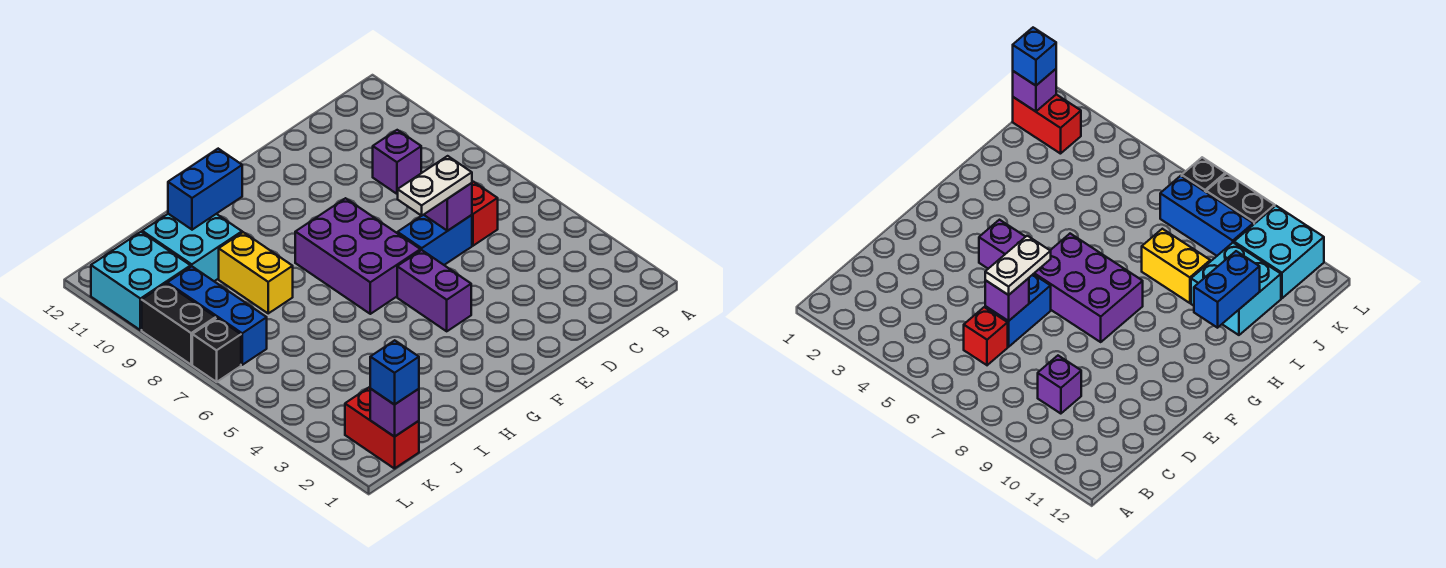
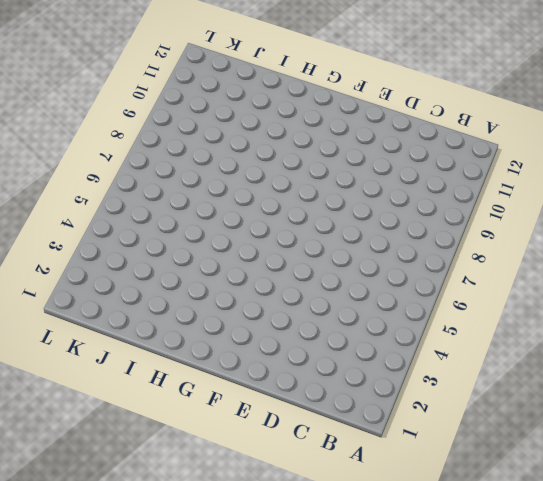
none -> red brick C6 level 1
none -> purple brick C9 level 1
none -> blue brick D6:E6 level 1

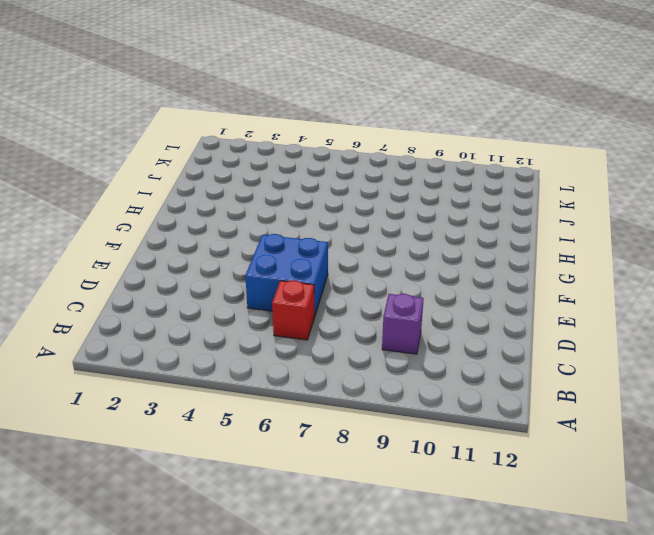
blue brick D5:E6 level 1 -> blue brick D6:E6 level 1
none -> purple brick F4:F5 level 1
none -> purple brick F6:G8 level 1
none -> yellow brick I8:I9 level 1

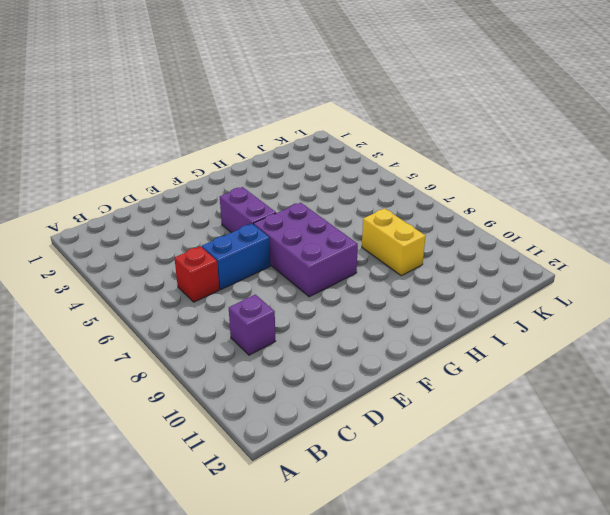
none -> cyan brick I10:J11 level 1
none -> red brick K1:K2 level 1
none -> blue brick K7:K9 level 1

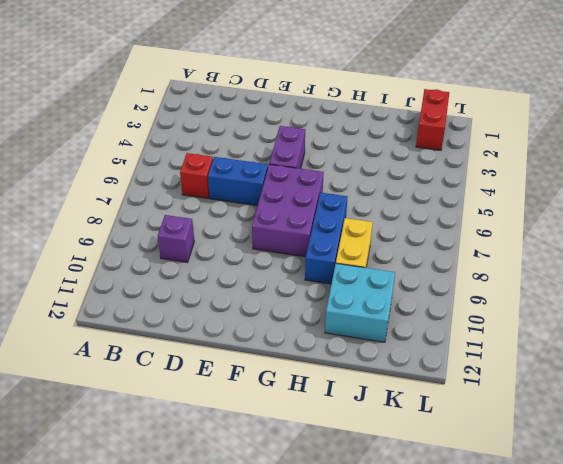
blue brick H7:H9 level 1 -> blue brick K7:K9 level 1
none -> cyan brick K10:L11 level 1
none -> black brick L7 level 1
none -> black brick L8:L9 level 1

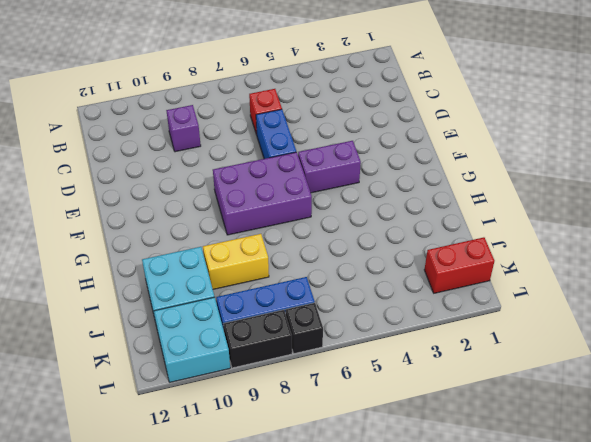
none -> purple brick D6 level 2
none -> blue brick H11:I11 level 2
none -> purple brick K1 level 2

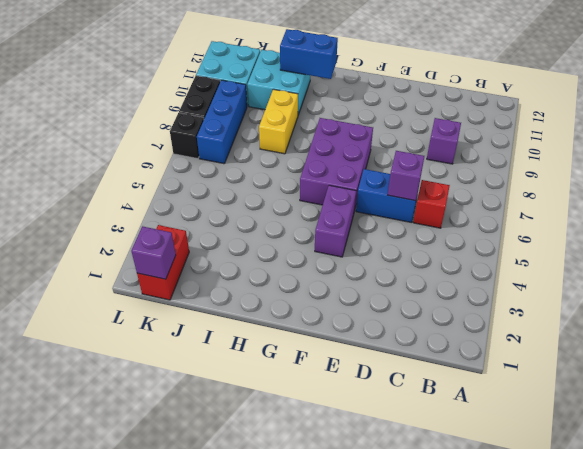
none -> white plate D6:E6 level 3
none -> blue brick K1 level 3

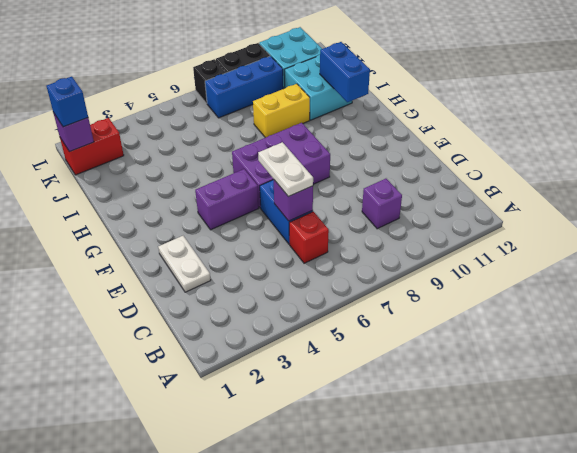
white plate D2:E2 level 1 -> none

